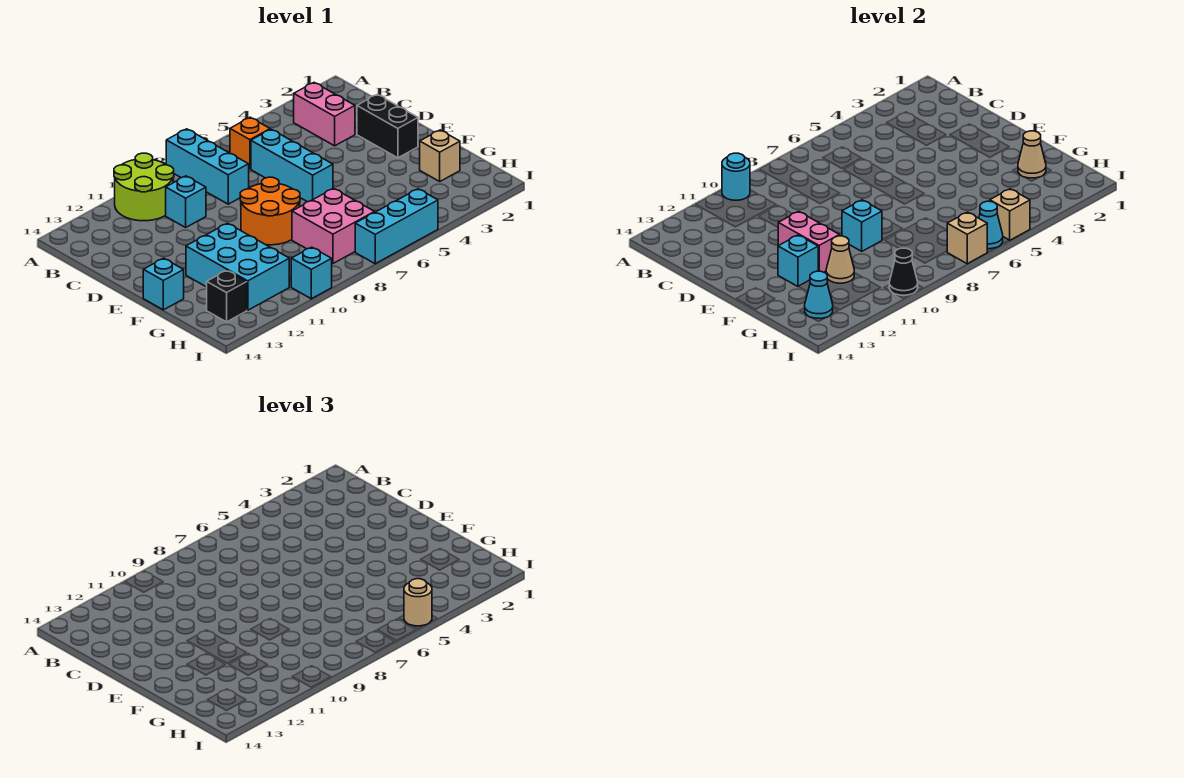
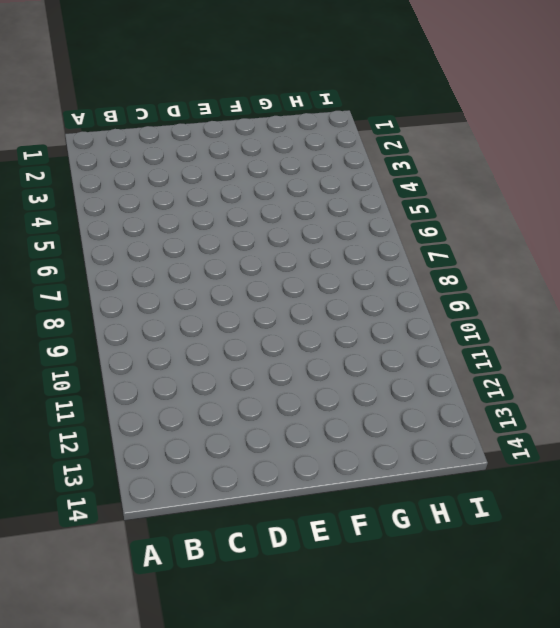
none -> cyan brick A8:C8 level 1
none -> lime round brick A10:B11 level 1
none -> pink brick B3:C3 level 1

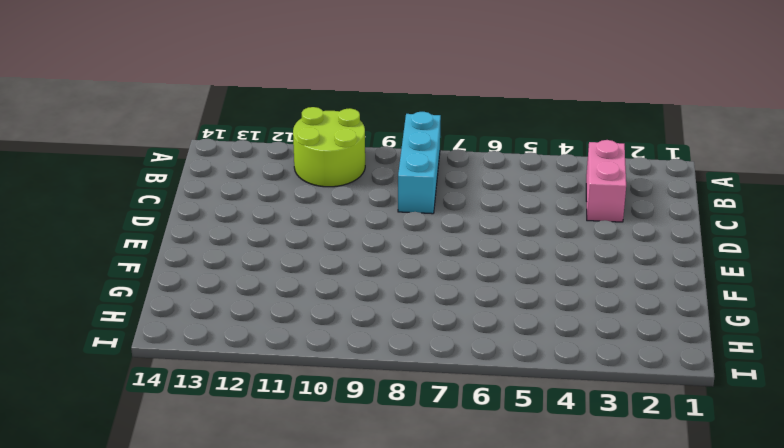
none -> orange brick B6 level 1
none -> cyan brick C6:E6 level 1
none -> cyan brick C10 level 1

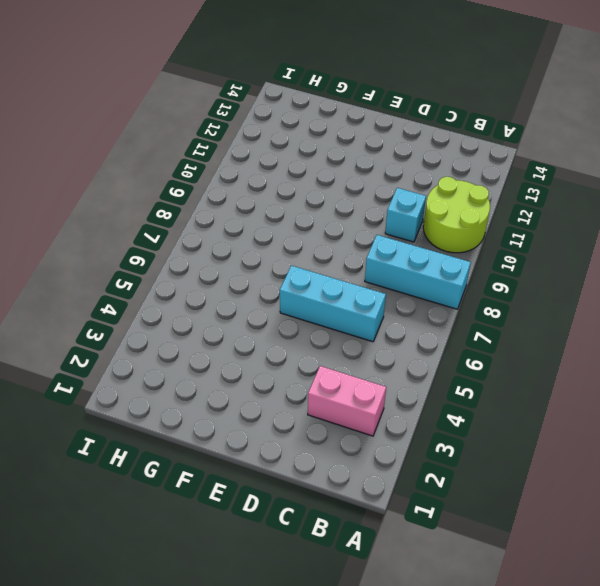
none -> orange brick B6 level 1
none -> black brick D2:E2 level 1
none -> orange round brick E8:F9 level 1

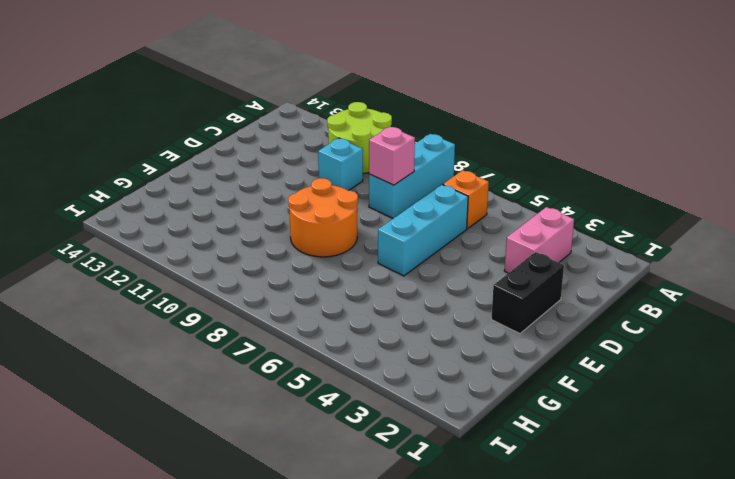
pink brick C8 level 2 -> none
none -> cyan brick F11:H12 level 1
none -> cyan brick F14 level 1
none -> tan brick G2 level 1

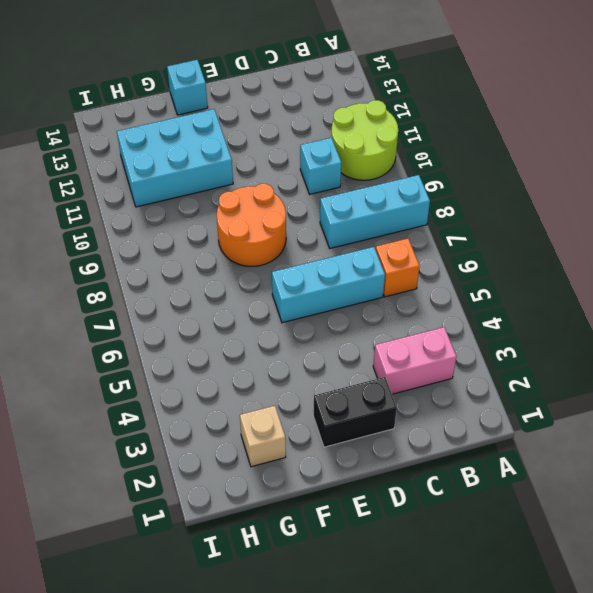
none -> pink brick G7:H8 level 1
none -> black brick H13 level 1
none -> cyan brick I5:I7 level 1

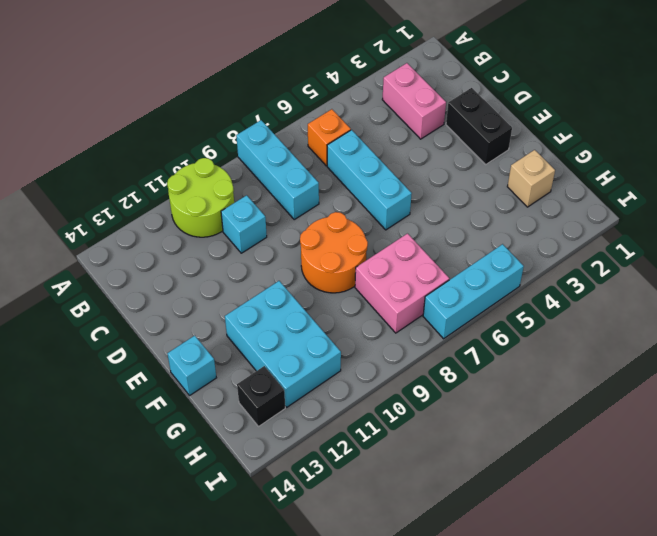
none -> cyan brick I10 level 1
none -> cyan round brick A10 level 2
none -> pink brick E11:F11 level 2

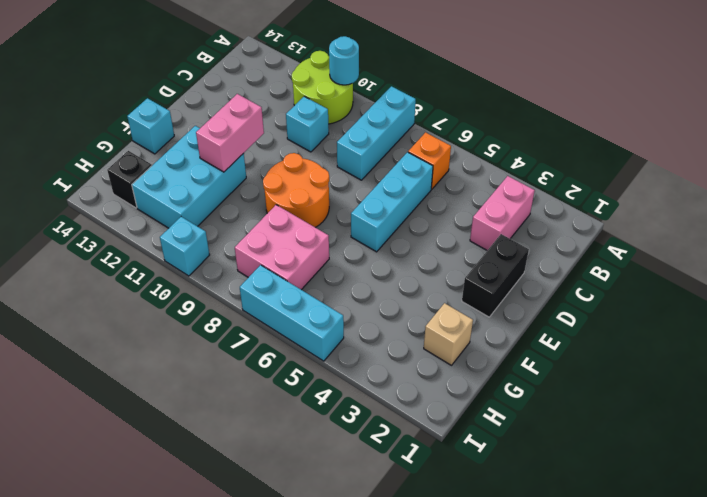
none -> cyan brick F9 level 2
none -> cyan brick F12 level 2
none -> tan cone G2 level 2

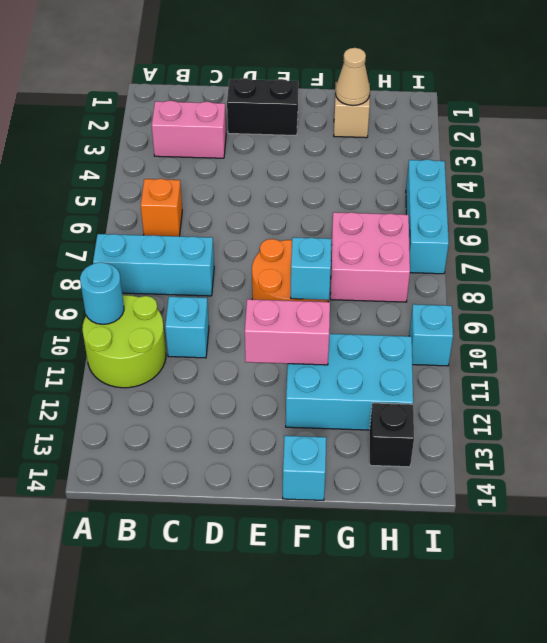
none -> cyan brick C6:E6 level 1
none -> cyan brick F12 level 2
none -> tan cone G11 level 2

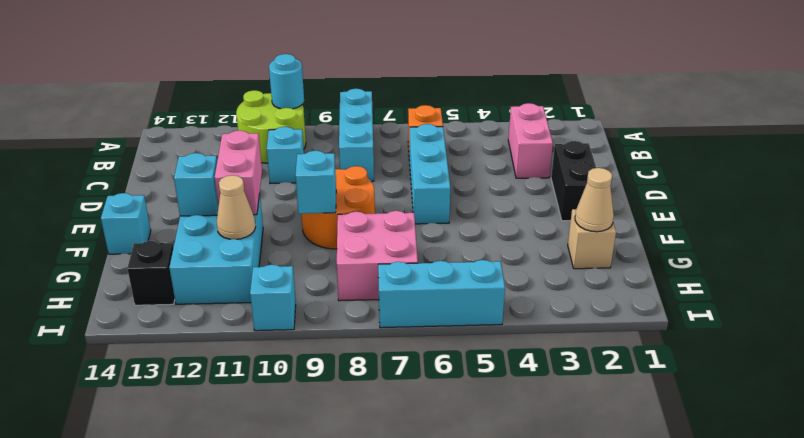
none -> cyan cone H13 level 2
none -> tan brick I5 level 2
none -> cyan cone I6 level 2

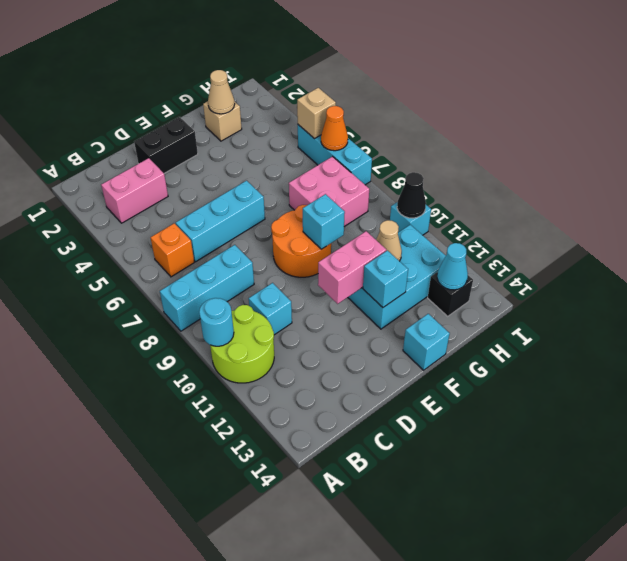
orange cone I6 level 2 -> cyan cone I6 level 2
none -> tan brick I7 level 2
none -> tan round brick I5 level 3

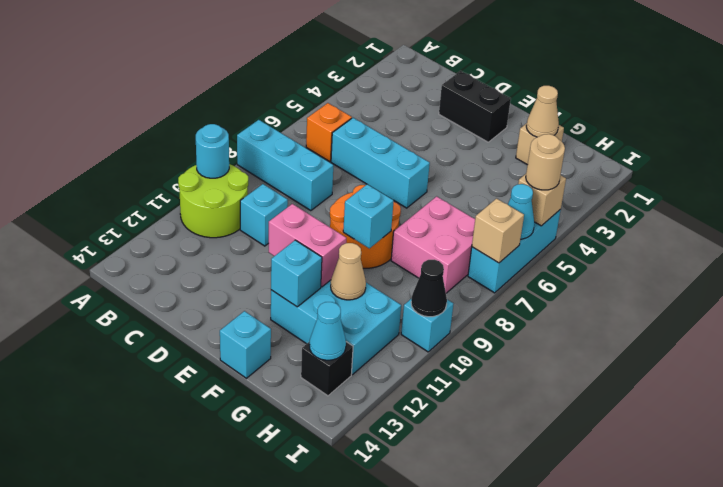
none -> pink brick B3:C3 level 1

